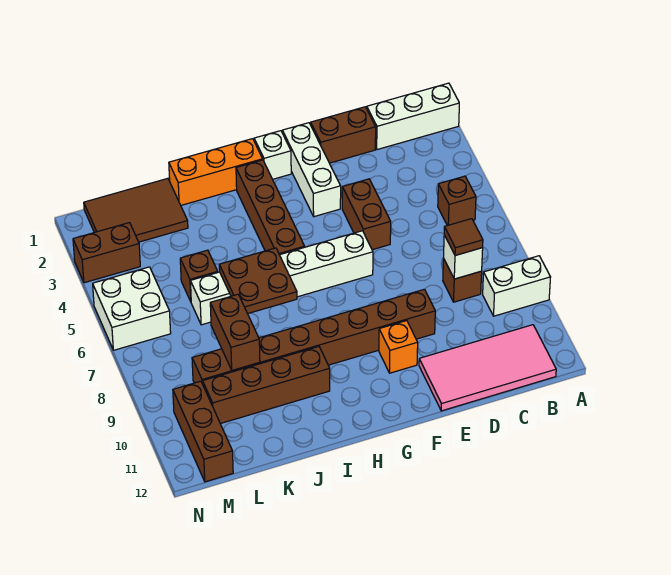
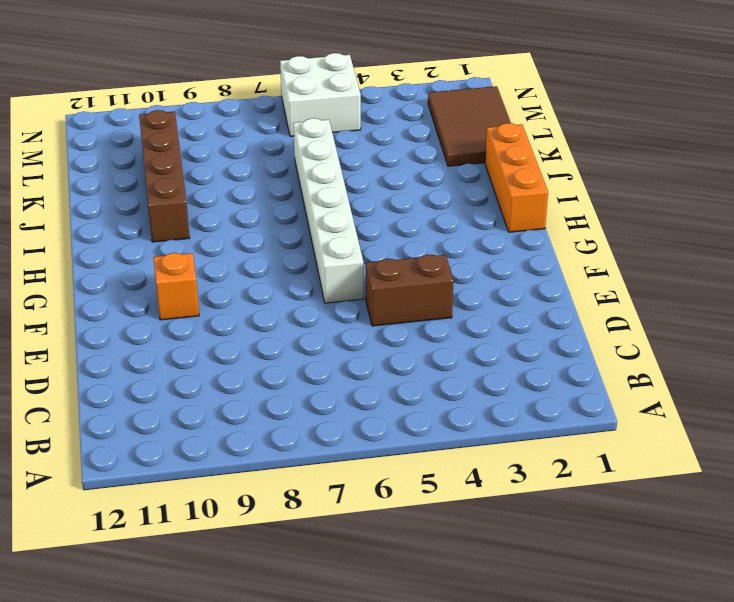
none -> white brick A1:C1 level 1
none -> white brick A9:B9 level 1
none -> brown brick B5 level 1

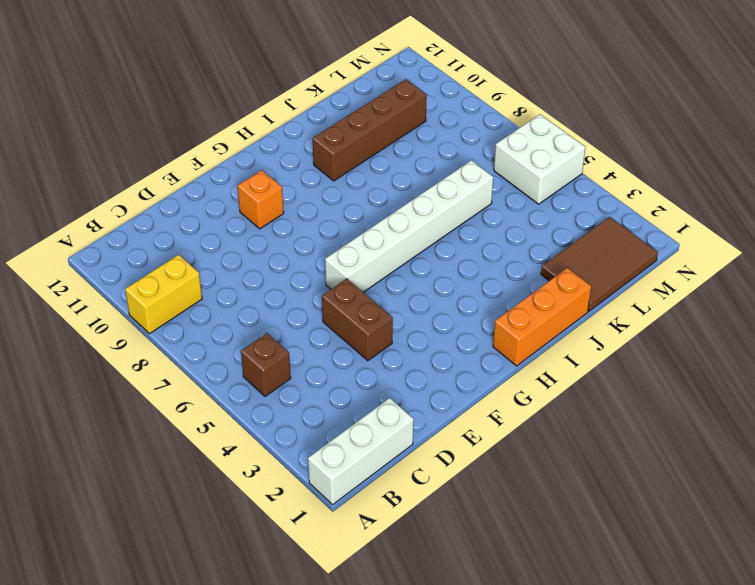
yellow brick A9:B9 level 1 -> white brick A9:B9 level 1
none -> pink tile B11:E12 level 1
none -> brown brick C8 level 1
none -> brown brick D1:E1 level 1

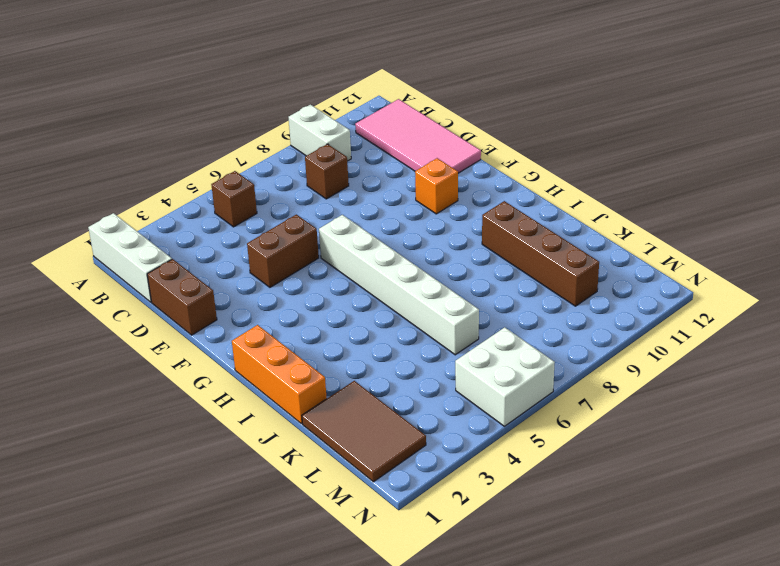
none -> brown brick E9:L9 level 1
none -> white brick F1:F3 level 1
none -> white brick G1 level 1

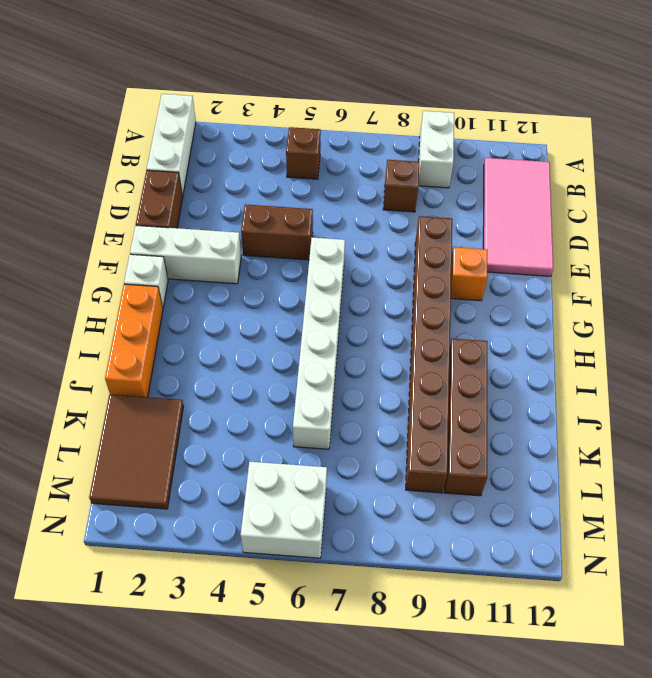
none -> brown brick H2:H5 level 1
none -> brown brick K5 level 1
none -> brown brick M3:N3 level 1

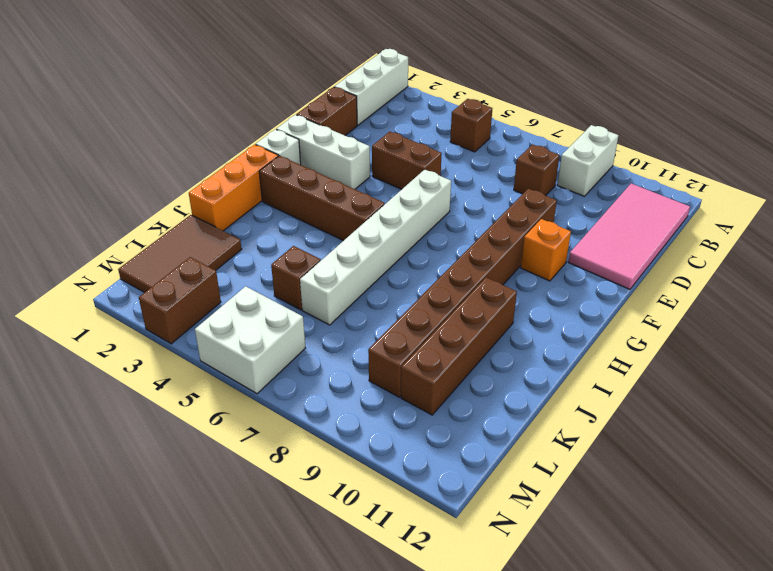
none -> brown brick M10:M12 level 1
none -> white brick C8 level 2
none -> brown plate I6:J7 level 2

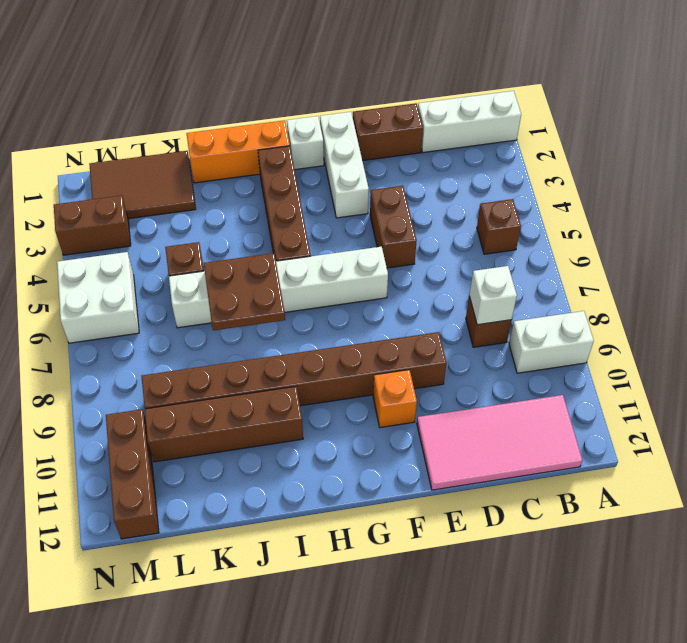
none -> brown brick K8:K9 level 2
none -> brown tile C8 level 3

